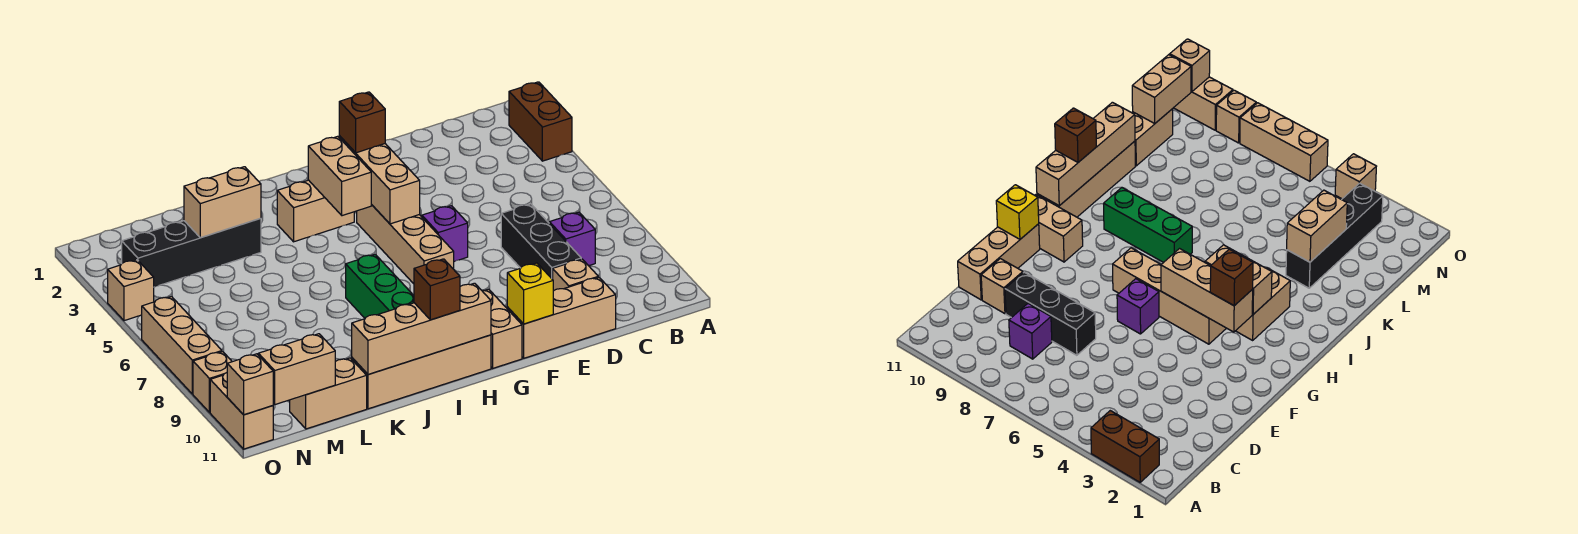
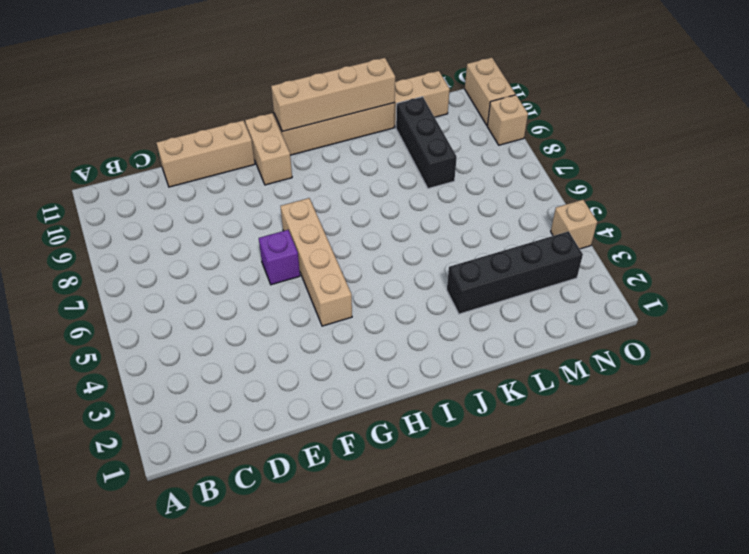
black brick L8:L10 level 1 -> black brick D7:D9 level 1
none -> brown brick A2:A3 level 1
none -> purple brick C8 level 1
none -> tan brick D10 level 1

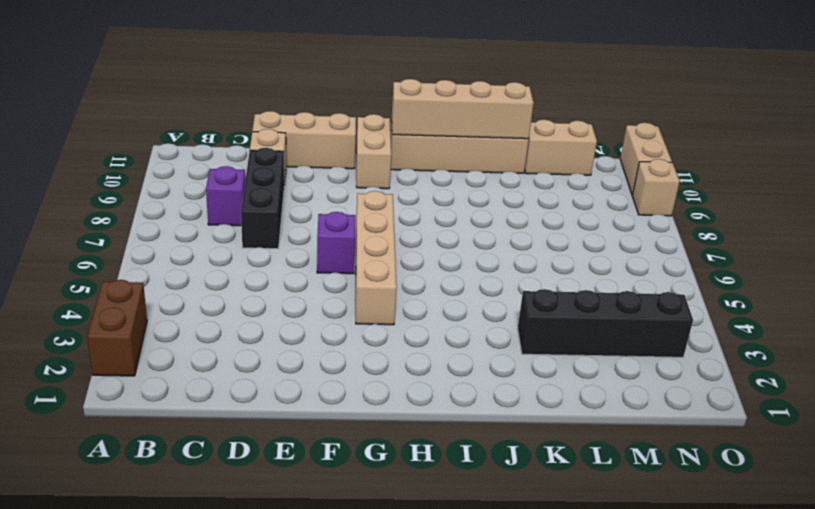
none -> tan brick H3:I3 level 1
none -> green brick I7:I9 level 1
none -> tan brick O4 level 1

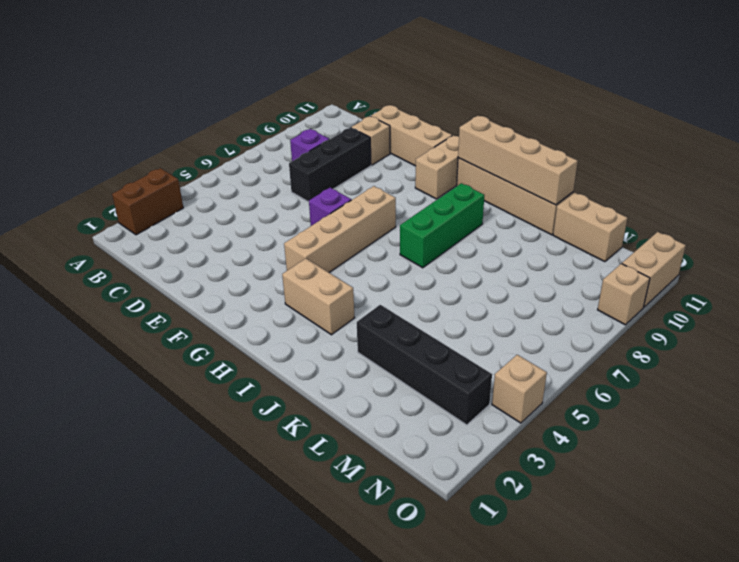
none -> tan brick O6:O8 level 1
none -> yellow brick F11 level 2
none -> tan brick G3:G5 level 2

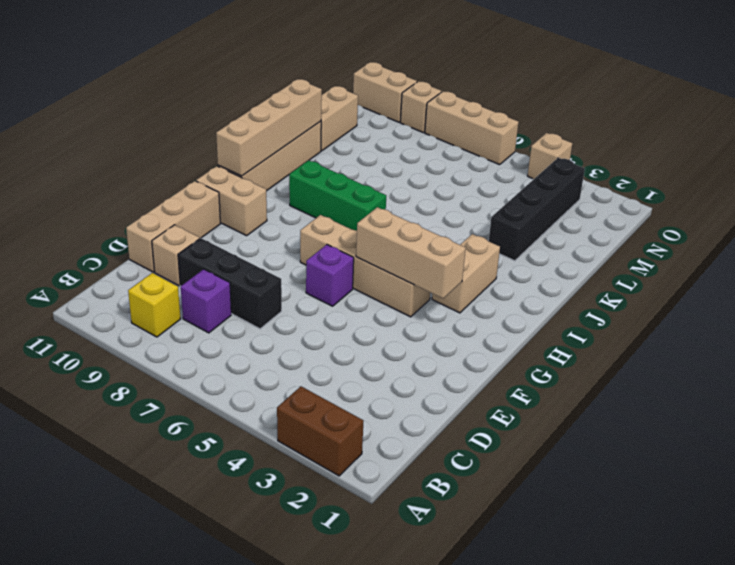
yellow brick B9 level 1 -> yellow brick F11 level 2
none -> tan brick H3:H4 level 2
none -> tan brick K3:L3 level 2
none -> tan brick M11:N11 level 2

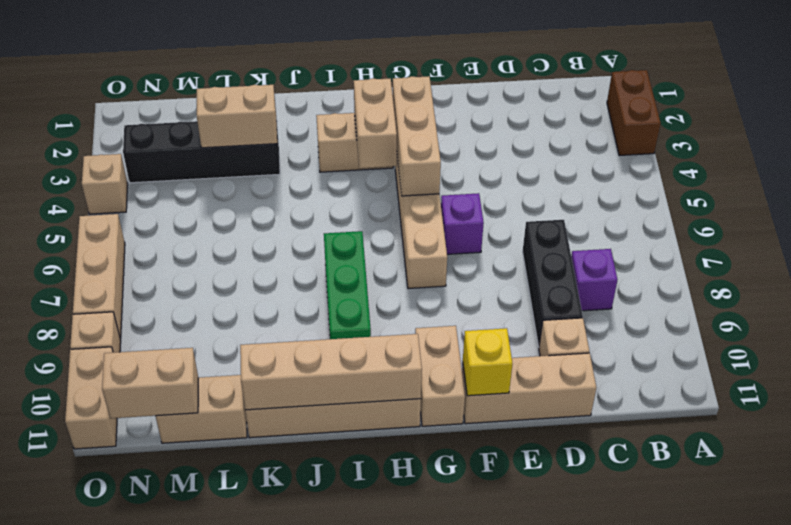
none -> tan brick O11 level 2
none -> brown brick G3 level 3
none -> brown brick I11 level 3

